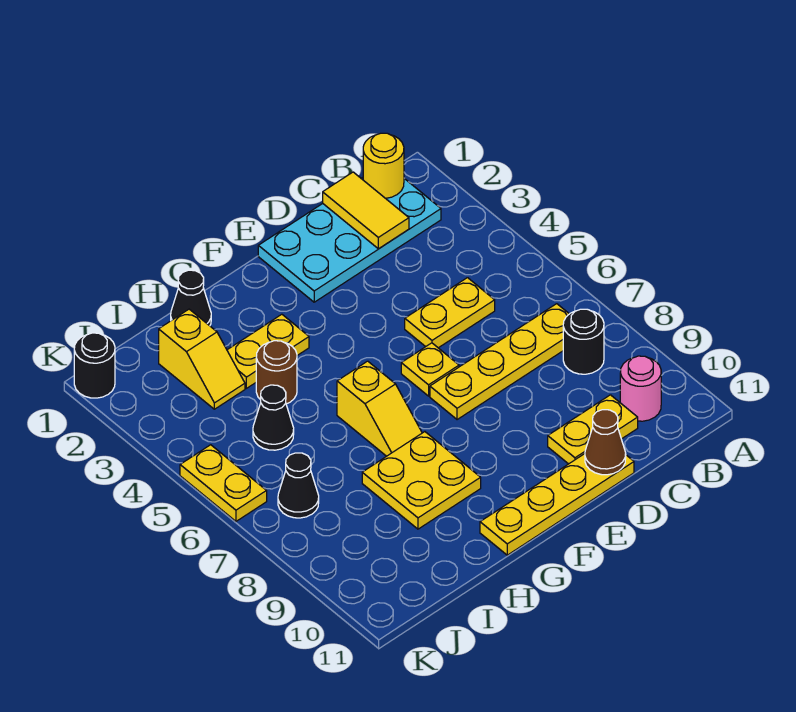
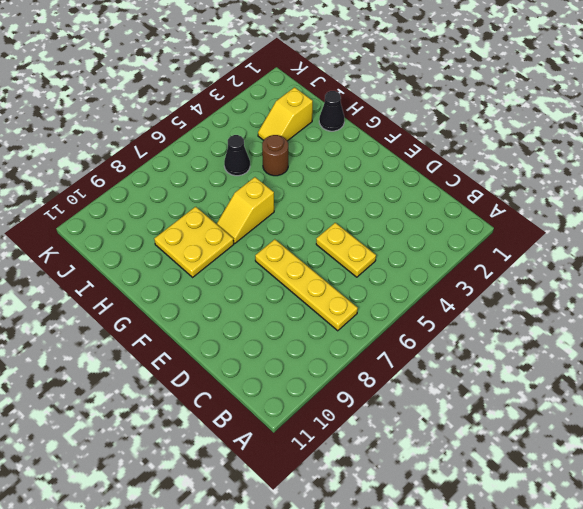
none -> cyan plate B1:E2 level 1
none -> black round brick B8 level 1
none -> pink round brick B10 level 1

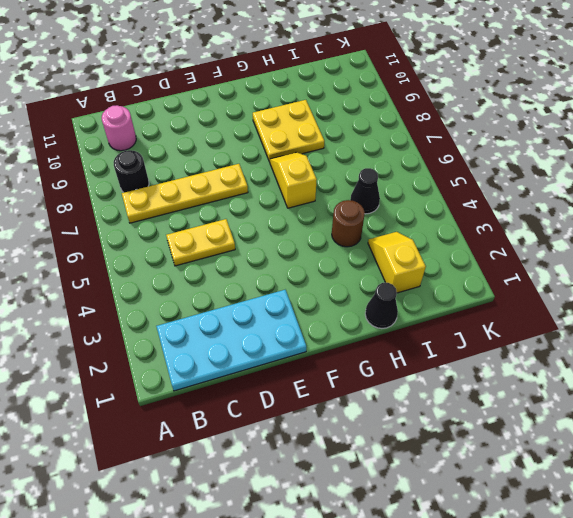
none -> yellow plate C10:D10 level 1
none -> yellow plate D11:G11 level 1
none -> yellow plate E6 level 1

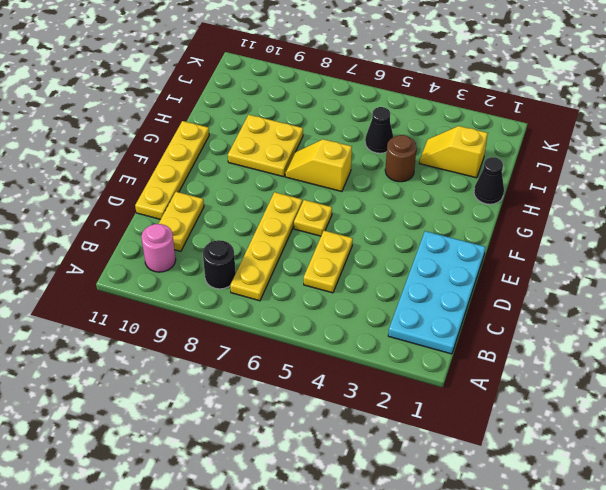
none -> yellow plate G3:H3 level 1
none -> black cone J7 level 1
none -> black round brick K1 level 1

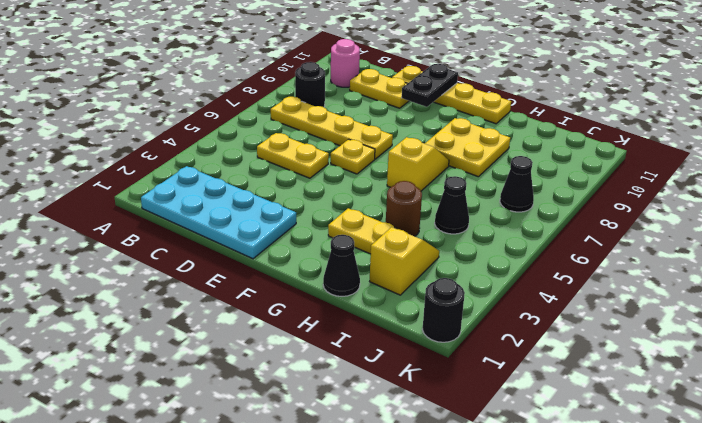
black plate E10:E11 level 2 -> none
none -> yellow plate K5:K6 level 1
none -> yellow round brick B1 level 2
none -> yellow tile C1:C2 level 2

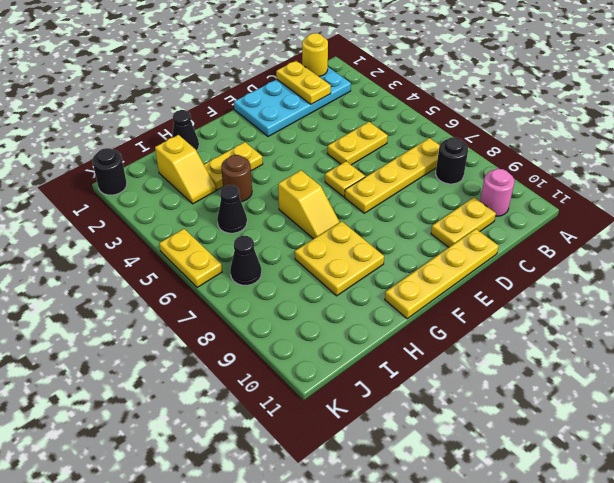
yellow plate C1:C2 level 2 -> yellow tile C1:C2 level 2
none -> brown cone D11 level 2

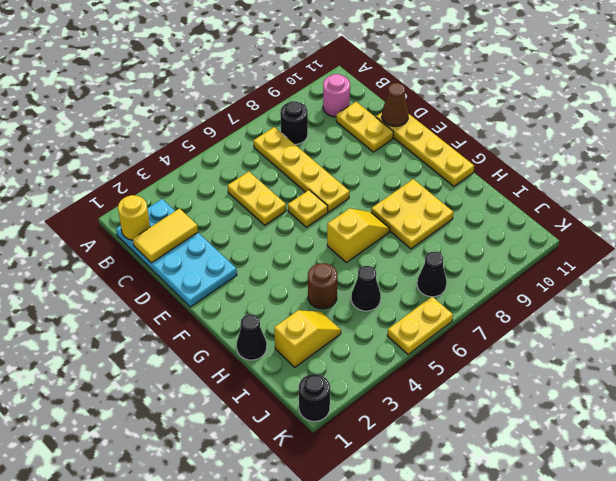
none -> yellow plate G3:H3 level 1

